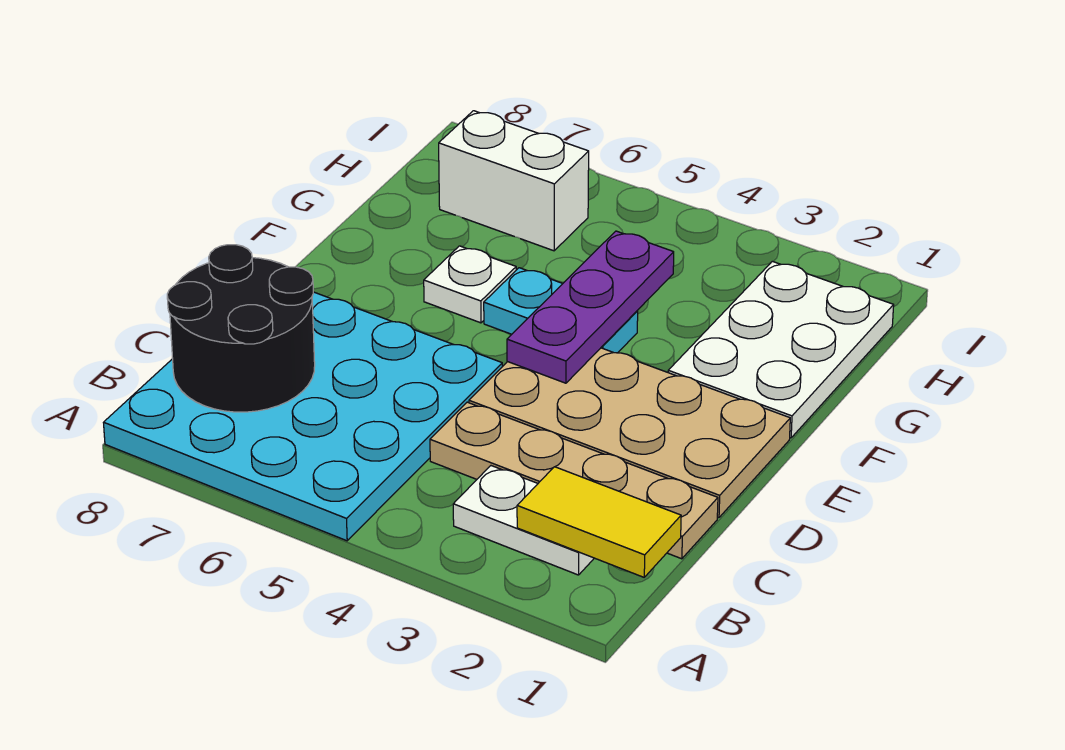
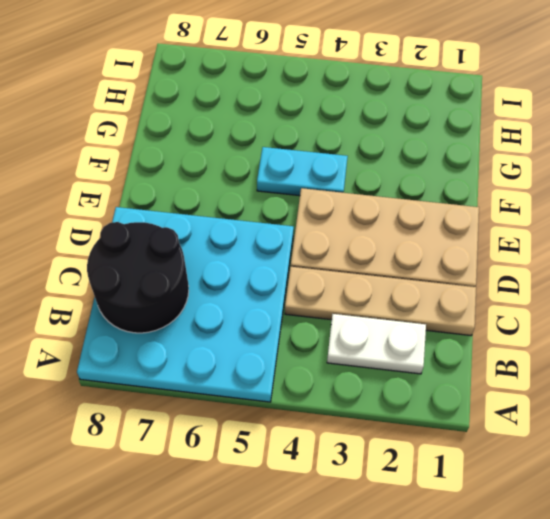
none -> white plate F1:H2 level 1
none -> white plate F6 level 1

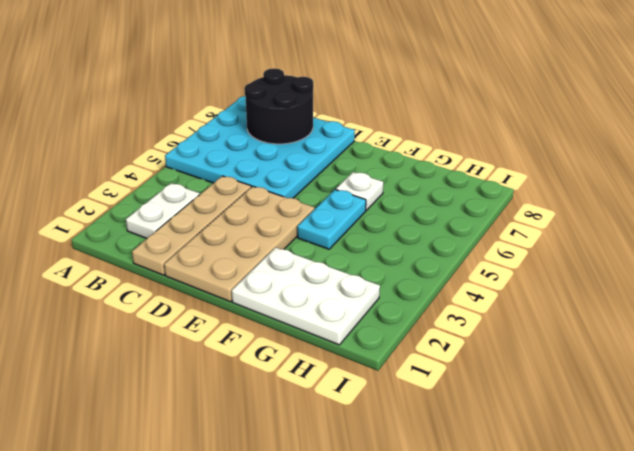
none -> white brick H6:H7 level 1
none -> yellow tile B1:B2 level 2

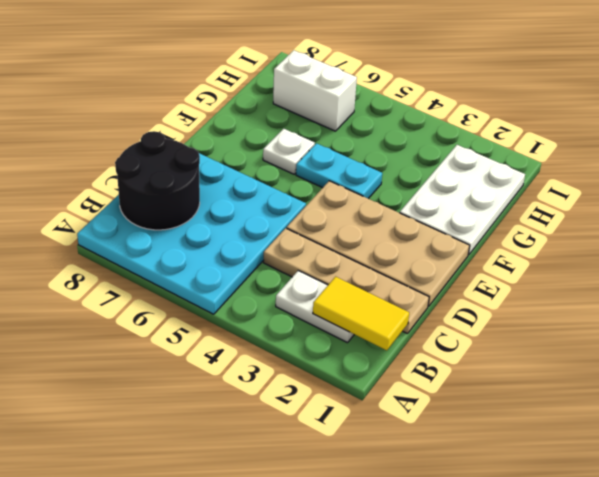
none -> purple plate E4:G4 level 2

